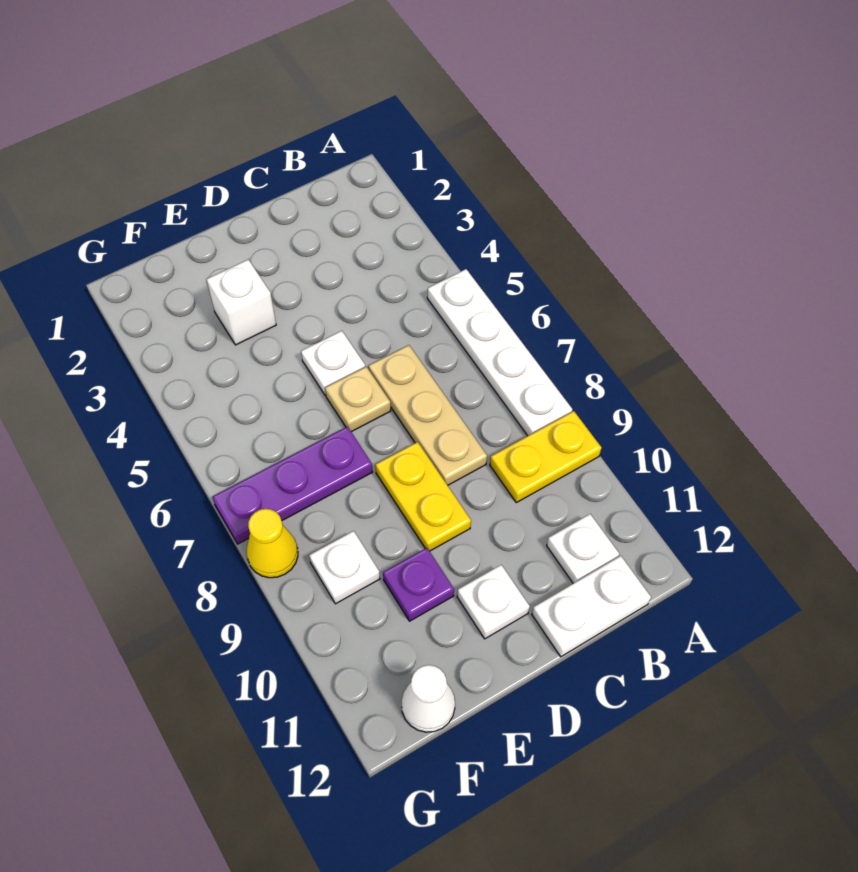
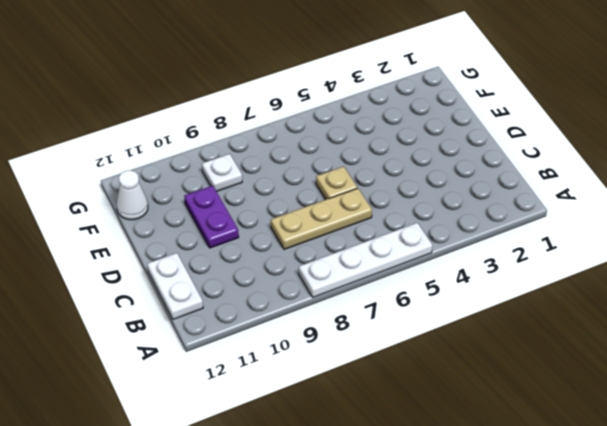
purple plate D10:E10 level 1 -> purple plate E10 level 1
none -> yellow plate A9:B9 level 1
none -> white plate B11 level 1
none -> white plate D5 level 1

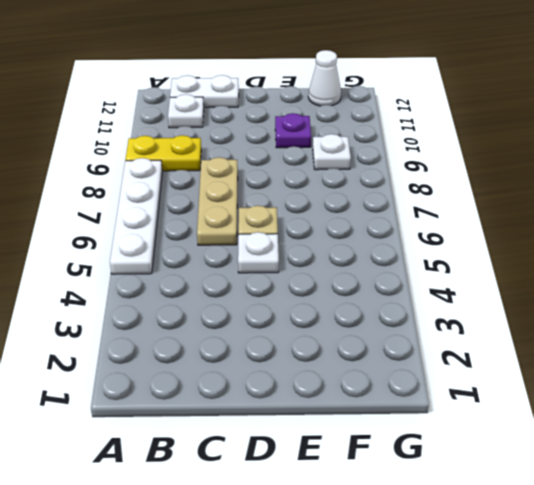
none -> yellow plate D8:D9 level 1
none -> white plate D11 level 1
none -> white brick E3 level 1

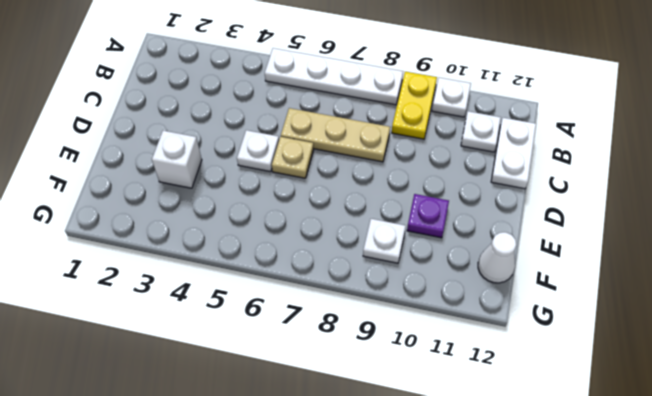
white plate A10 level 1 -> white plate D11 level 1
none -> yellow plate D8:D9 level 1
none -> purple plate E7:G7 level 1
none -> yellow cone G8 level 1

